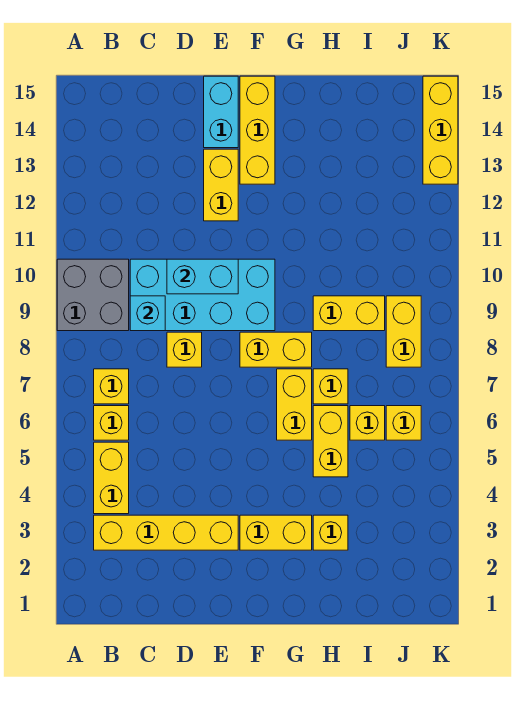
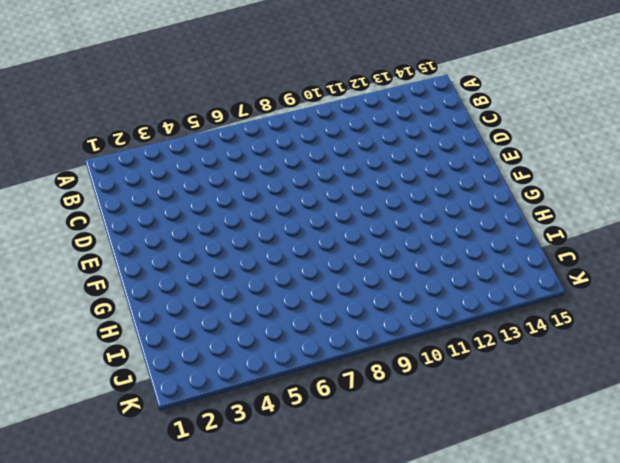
none -> grey brick A9:B10 level 1
none -> yellow brick B3:E3 level 1
none -> yellow brick B4:B5 level 1

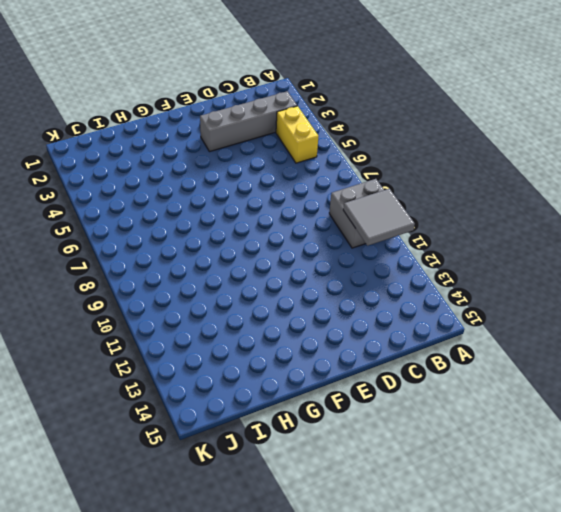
grey tile A10:B11 level 2 -> none
grey brick B3:E3 level 1 -> yellow brick B3:E3 level 1
none -> yellow brick B6 level 1
none -> yellow brick B7 level 1
none -> cyan brick C9:F10 level 1

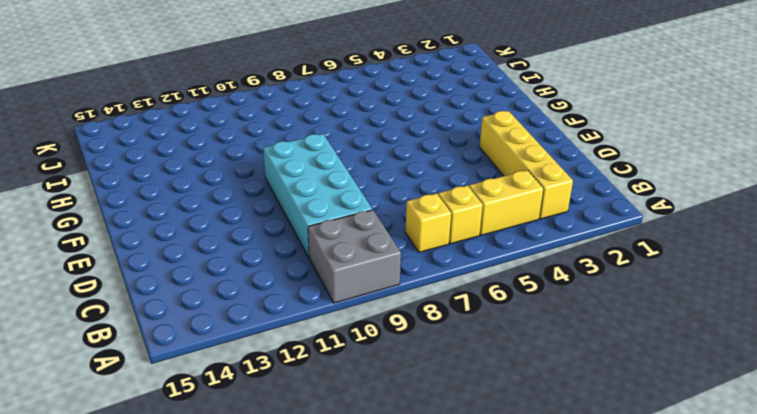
none -> yellow brick D8 level 1
none -> yellow brick E12:E13 level 1
none -> cyan brick E14:E15 level 1

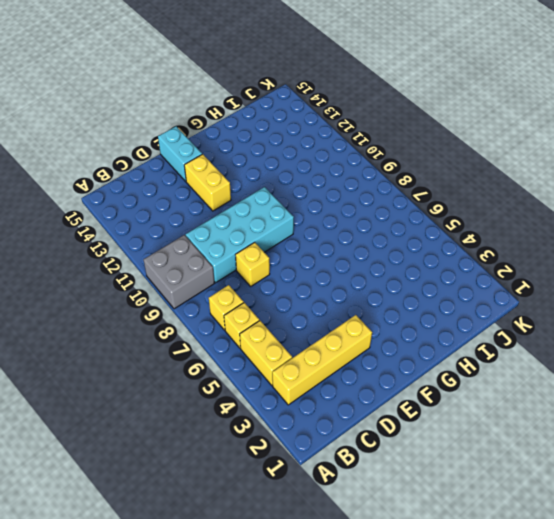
none -> yellow brick F3:G3 level 1
none -> yellow brick F8:G8 level 1
none -> yellow brick F13:F15 level 1

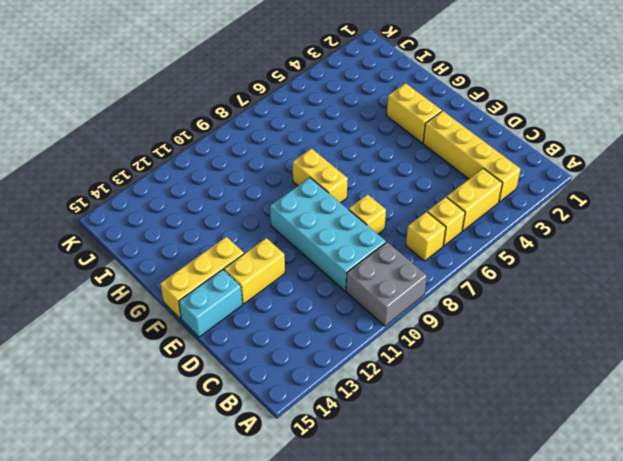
none -> yellow brick G6:G7 level 1
none -> yellow brick H3 level 1
none -> yellow brick H5:H6 level 1

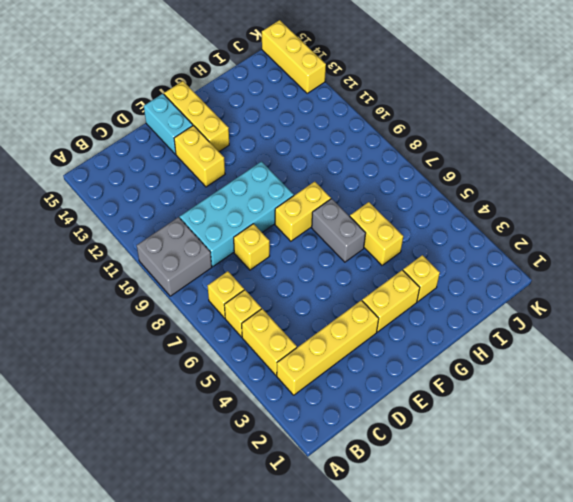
grey brick G6:G7 level 1 -> yellow brick G6:G7 level 1
none -> yellow brick H7 level 1
none -> yellow brick H9:I9 level 1
none -> yellow brick I6 level 1

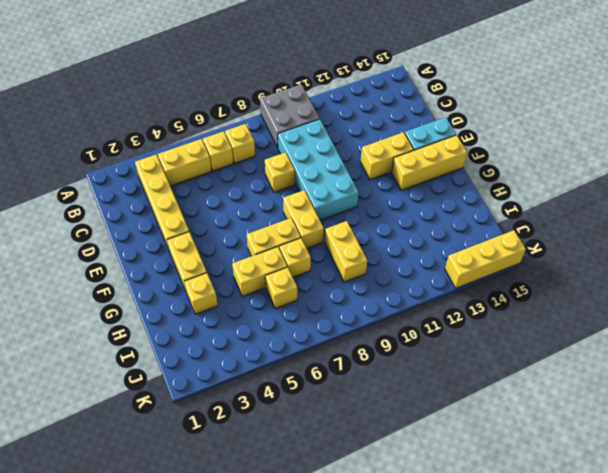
none -> yellow brick J6 level 1
none -> yellow brick J8:J9 level 1
none -> cyan brick C9 level 2

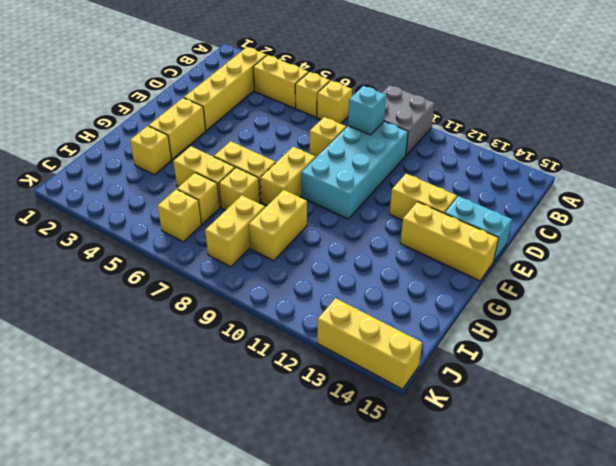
yellow brick I8:J8 level 1 -> yellow brick J8:J9 level 1
none -> cyan brick D10:E10 level 2

